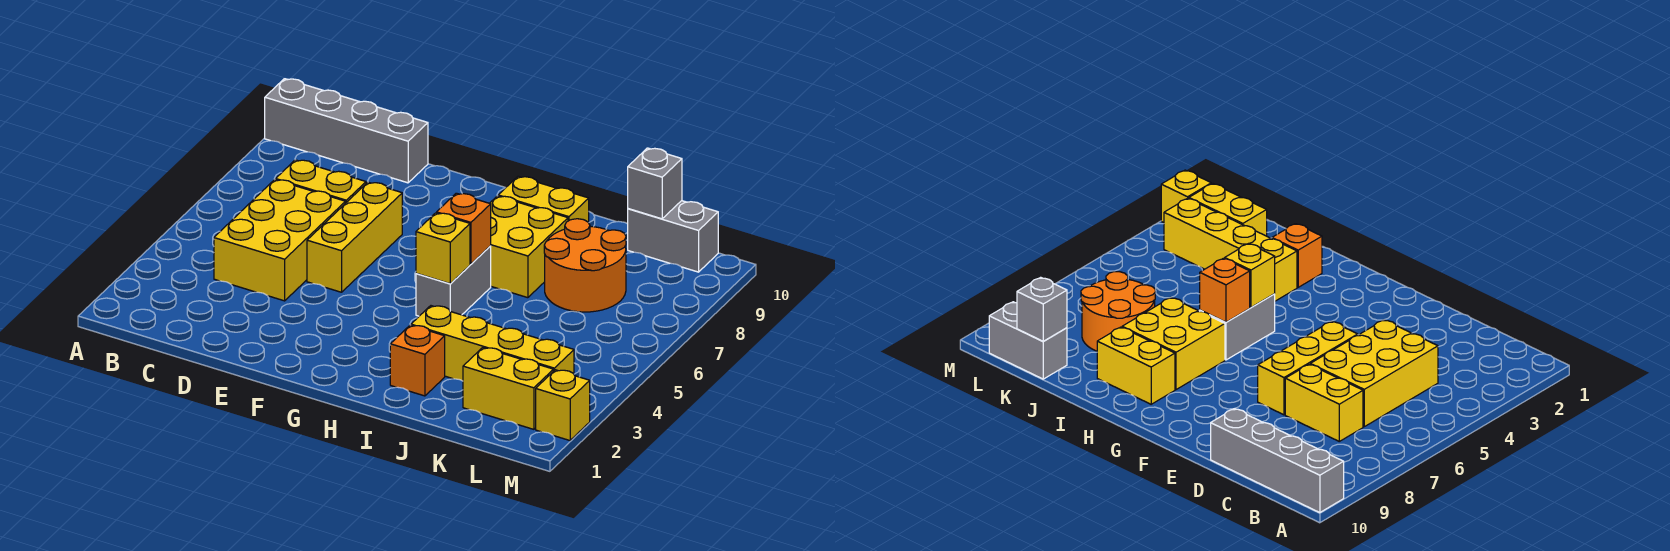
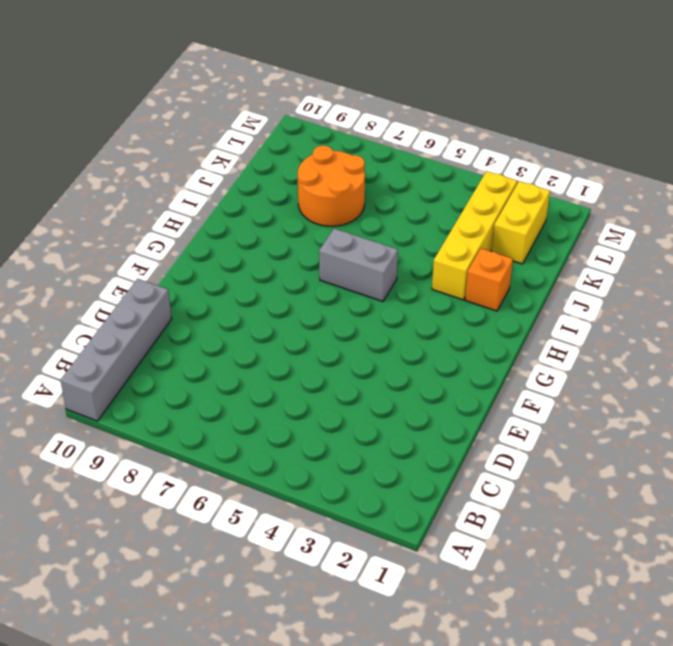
none -> yellow brick C4:D6 level 1
none -> yellow brick C7:D7 level 1
none -> yellow brick E5:E7 level 1

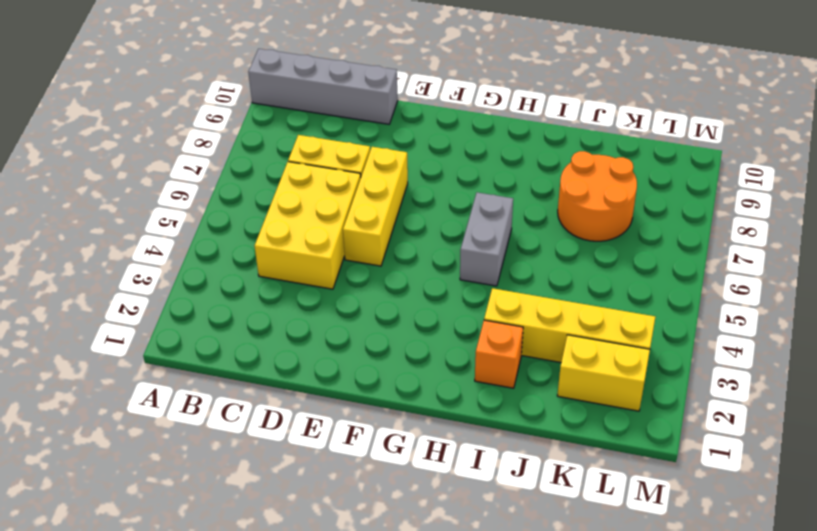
none -> yellow brick H7:I8 level 1
none -> yellow brick H9:I9 level 1
none -> grey brick K10:L10 level 1

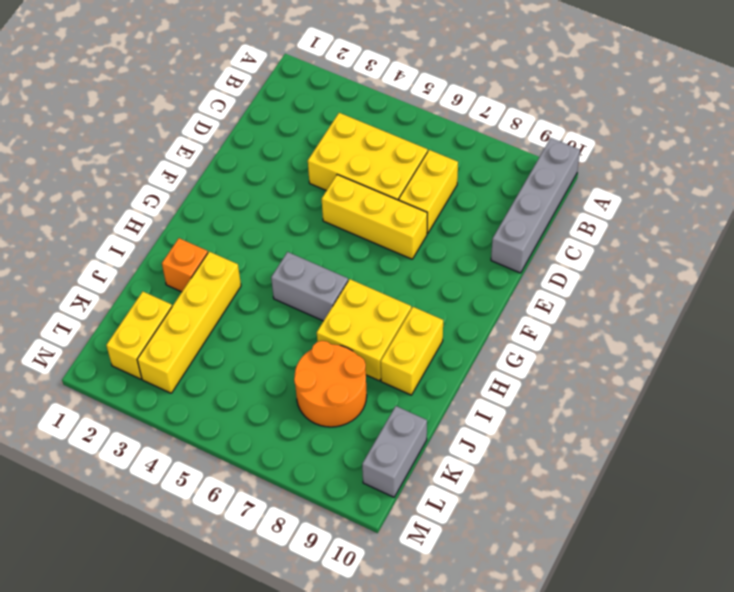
none -> yellow brick M2 level 1
none -> yellow brick H5 level 2
none -> orange brick H6 level 2

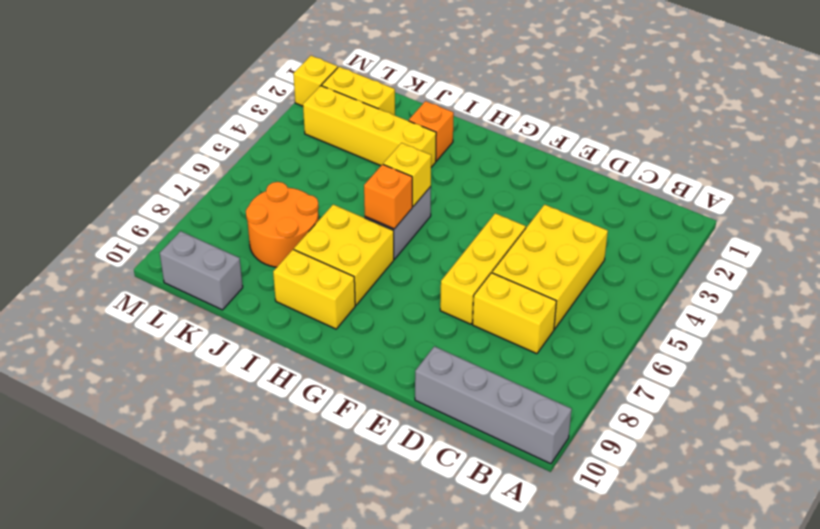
none -> grey brick K10 level 2

